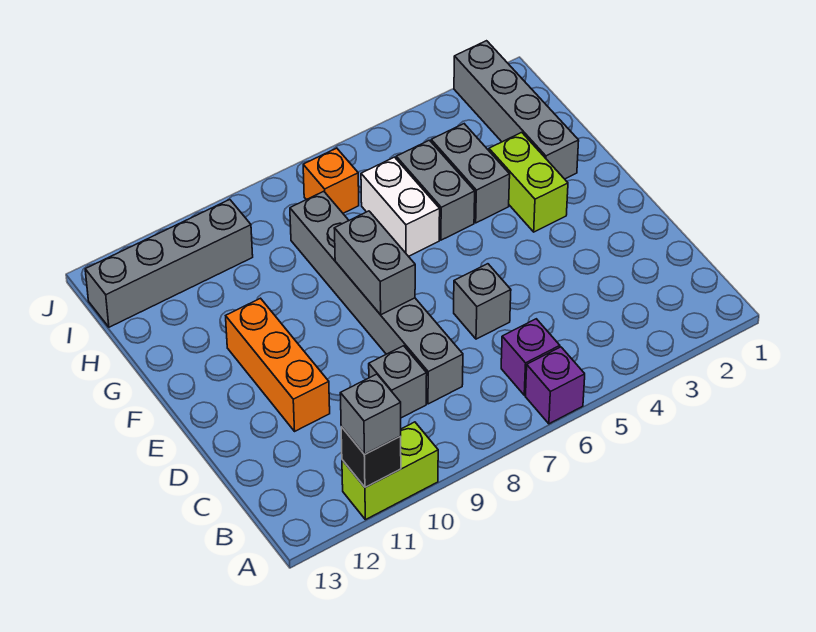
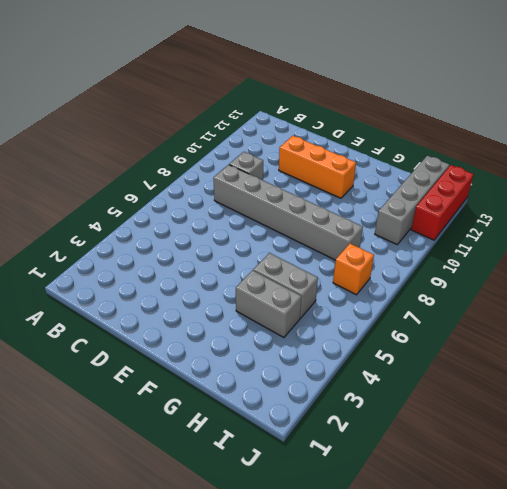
red brick J11:J13 level 1 -> none
none -> purple brick A6 level 1
none -> lime brick A10:A11 level 1
none -> purple brick B6 level 1

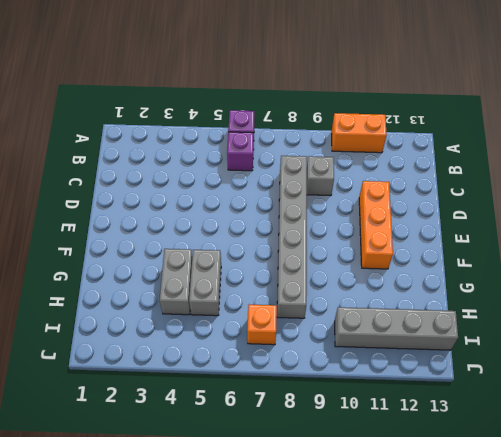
orange brick A10:A11 level 1 -> lime brick A10:A11 level 1
none -> grey brick D6 level 1
none -> lime brick F3:G3 level 1
none -> grey brick G2:J2 level 1

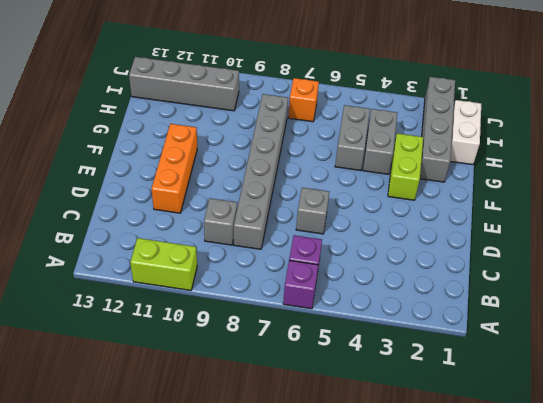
white brick H1:I1 level 1 -> white brick G6:H6 level 1
none -> black brick A11 level 2
none -> grey brick E8:F8 level 2
none -> grey brick A11 level 3

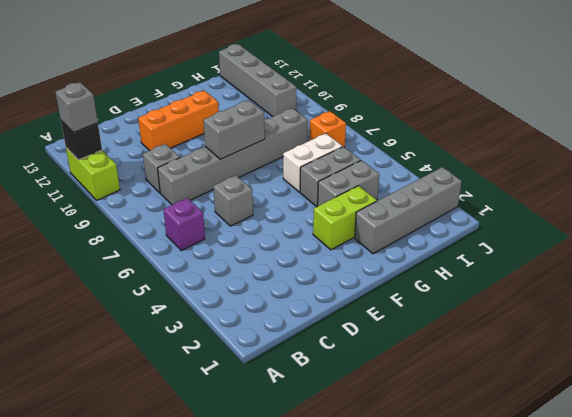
none -> purple brick A6 level 1

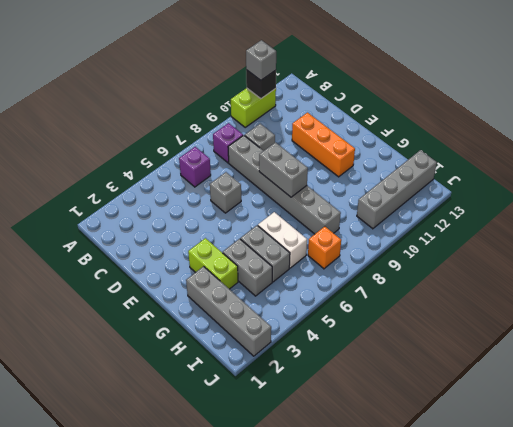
purple brick B8 level 1 -> purple brick A6 level 1

